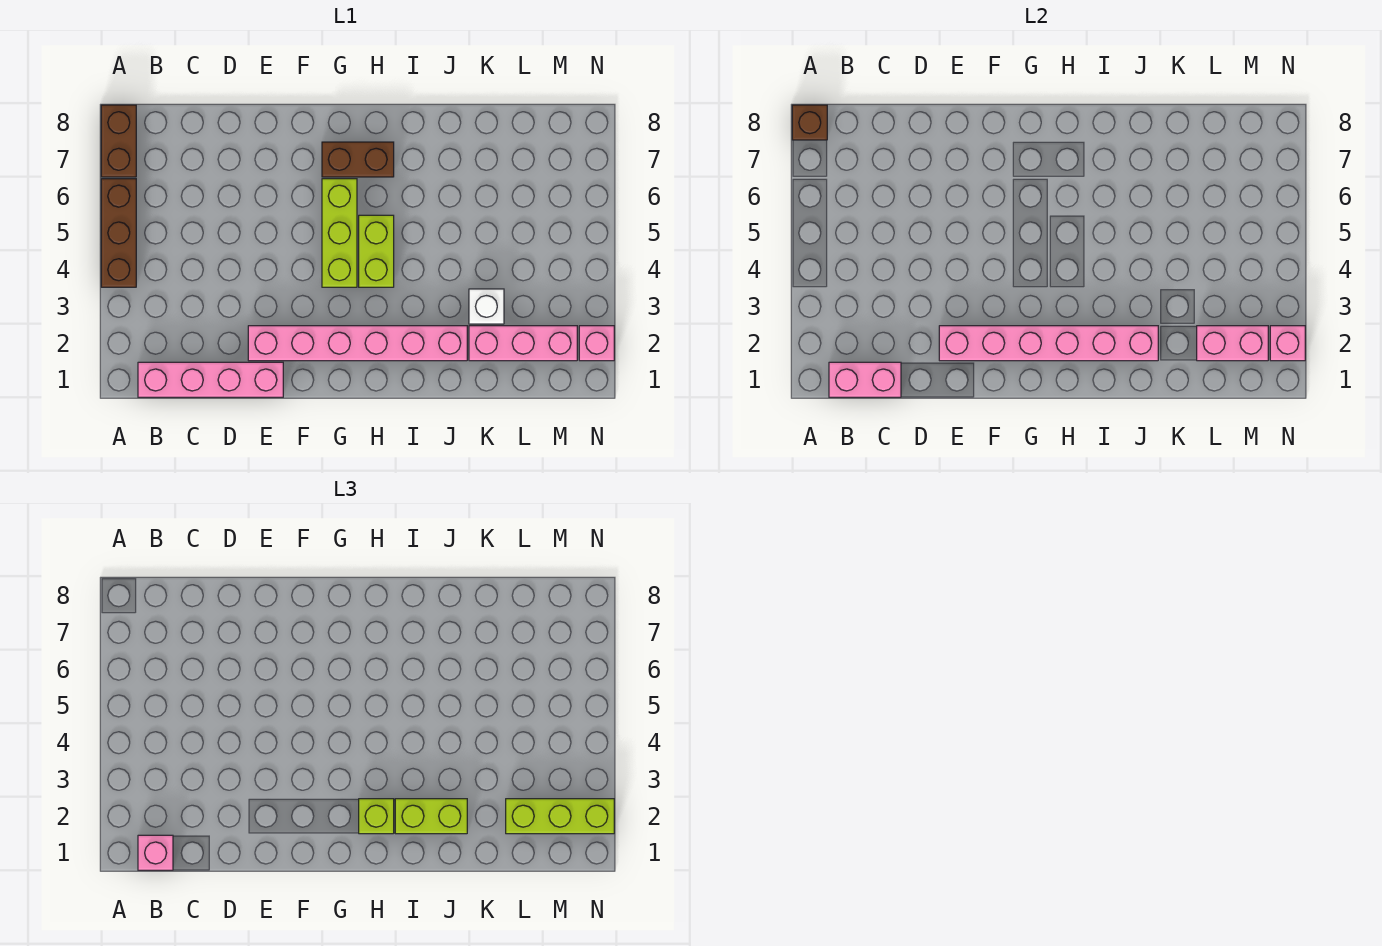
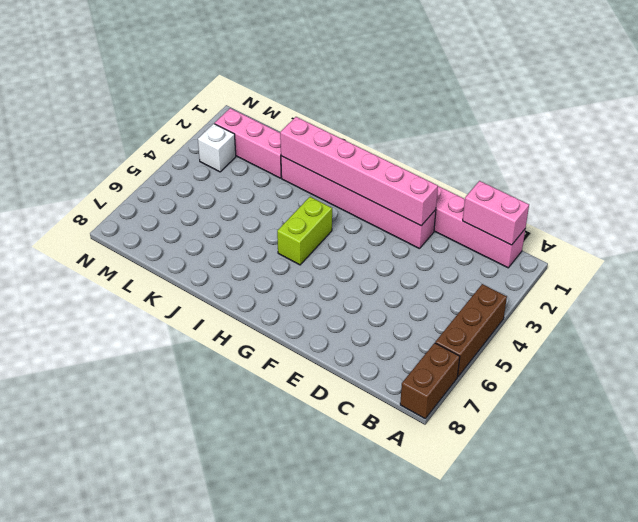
white brick M3 level 1 -> white brick K3 level 1
none -> lime brick G4:G6 level 1
none -> brown brick G7:H7 level 1
none -> pink brick N2 level 1

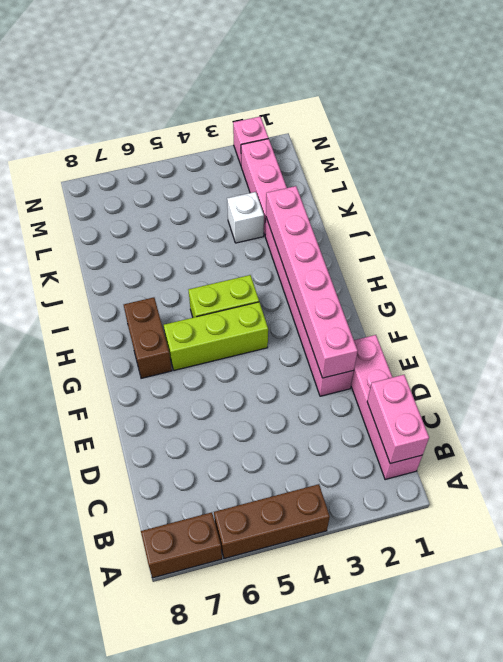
none -> brown brick A8 level 2
none -> pink brick L2:M2 level 2
none -> pink brick N2 level 2

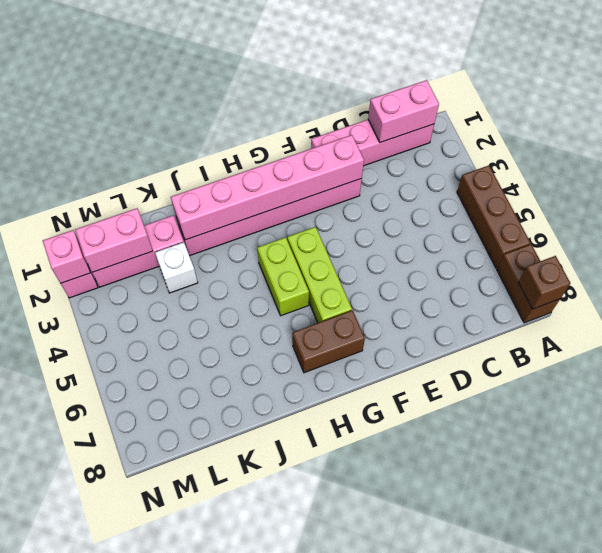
none -> pink brick B1 level 3
none -> lime brick H2 level 3
none -> lime brick I2:J2 level 3

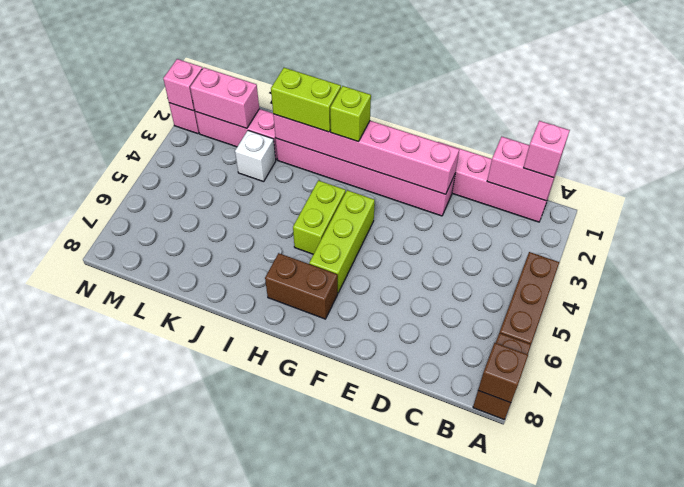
none -> lime brick L2:N2 level 3

